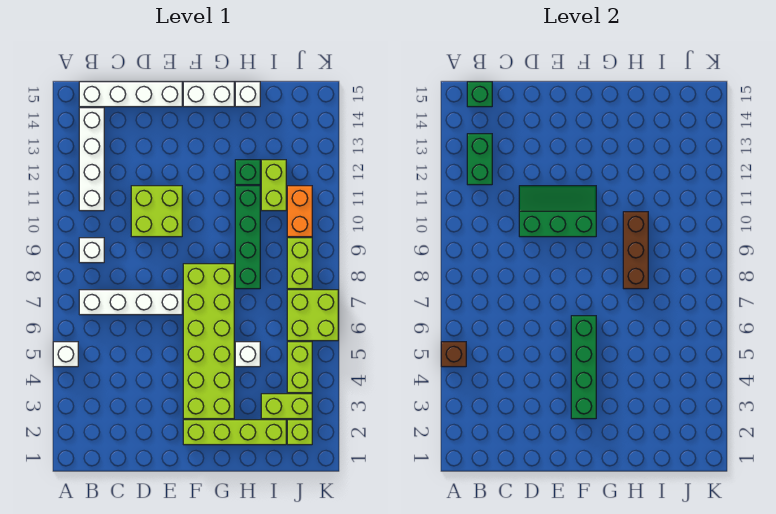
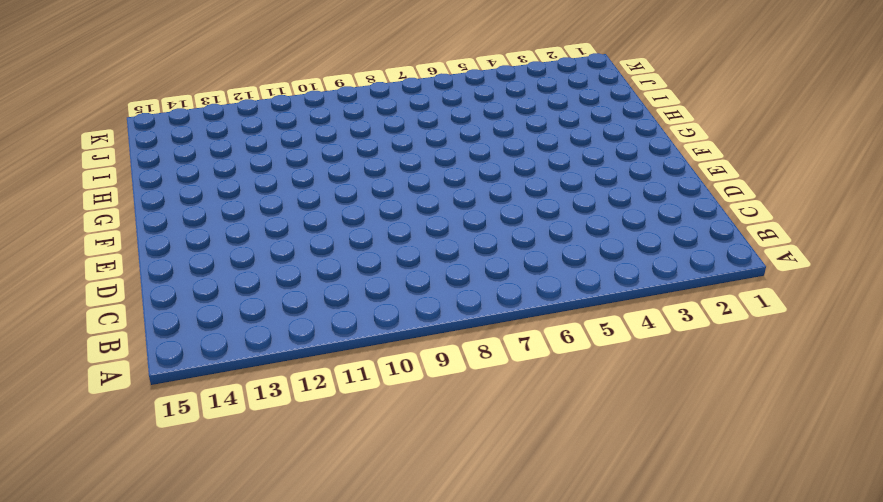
none -> white brick A5 level 1
none -> white brick B7:E7 level 1
none -> white brick B9 level 1

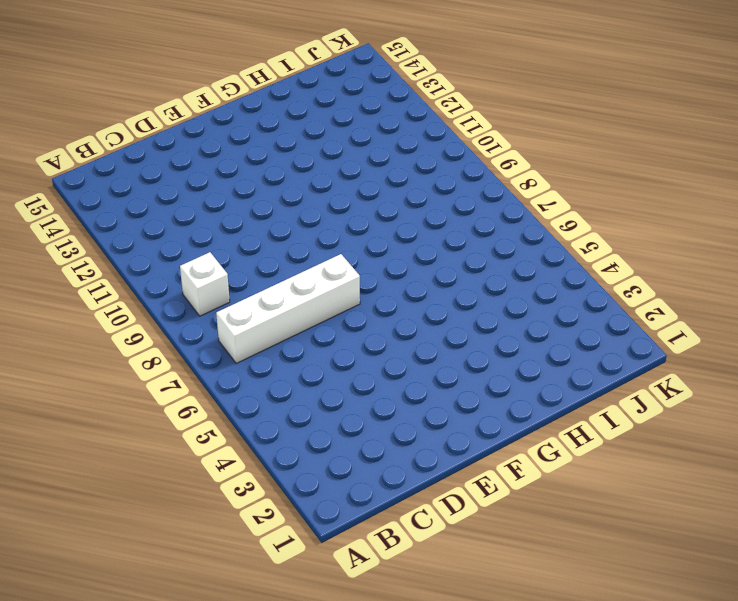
none -> white brick A5 level 1
none -> white brick B11:B14 level 1
none -> white brick B15:E15 level 1

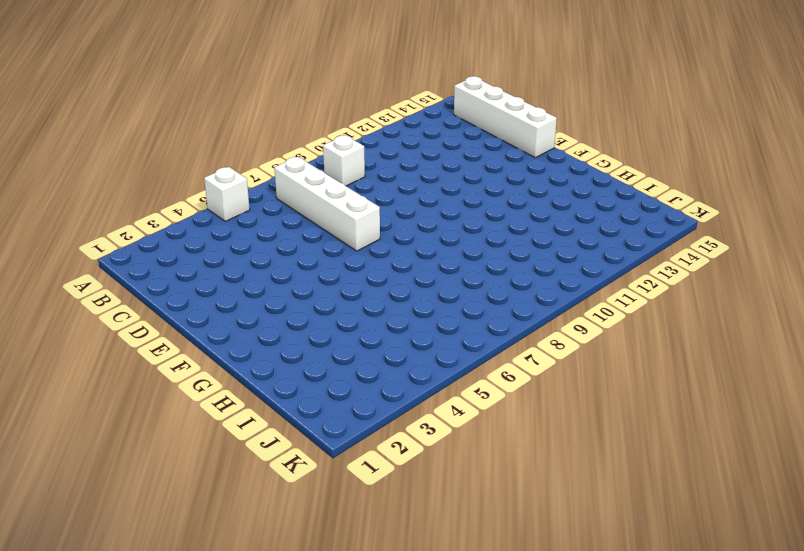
none -> white brick B11:B14 level 1
none -> lime brick D10:E11 level 1
none -> lime brick F2:I2 level 1

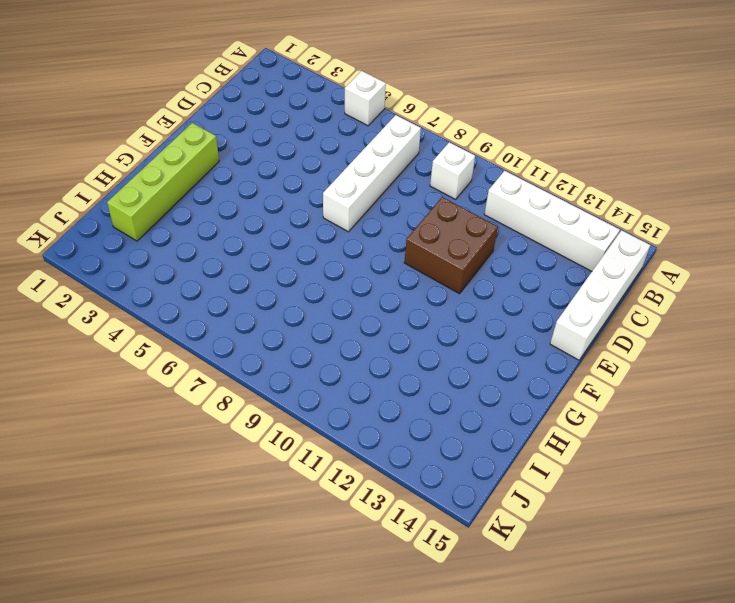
brown brick D10:E11 level 1 -> lime brick D10:E11 level 1
none -> lime brick F3:G8 level 1
none -> white brick F15:G15 level 1
none -> white brick H5 level 1

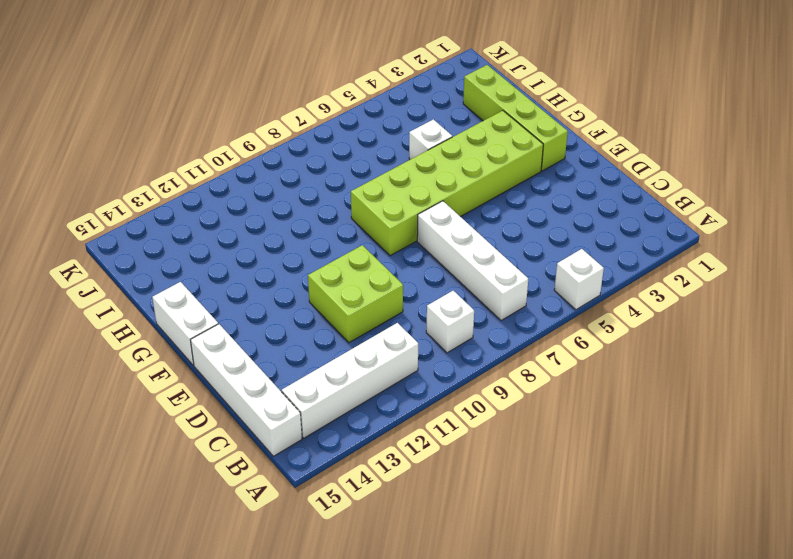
none -> green brick H8:H11 level 1
none -> green brick H12 level 1
none -> white brick H15 level 1

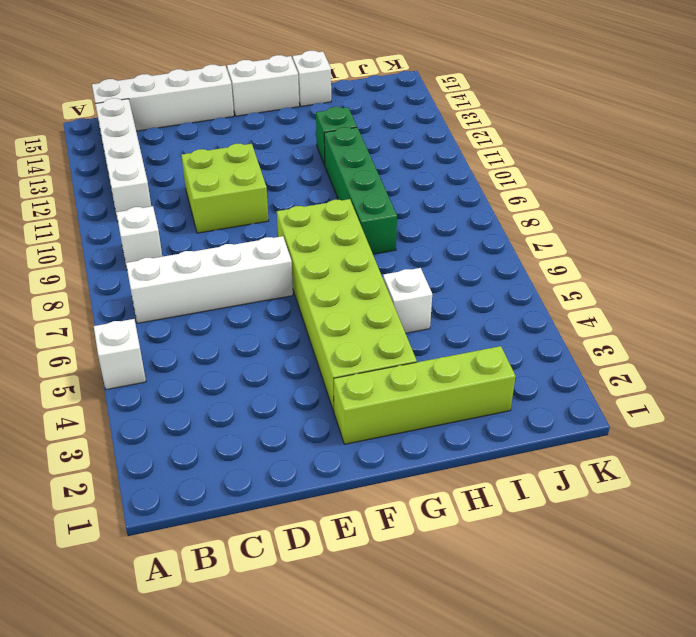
none -> lime brick I3:J3 level 1
none -> lime brick I11:I12 level 1
none -> lime brick J2 level 1

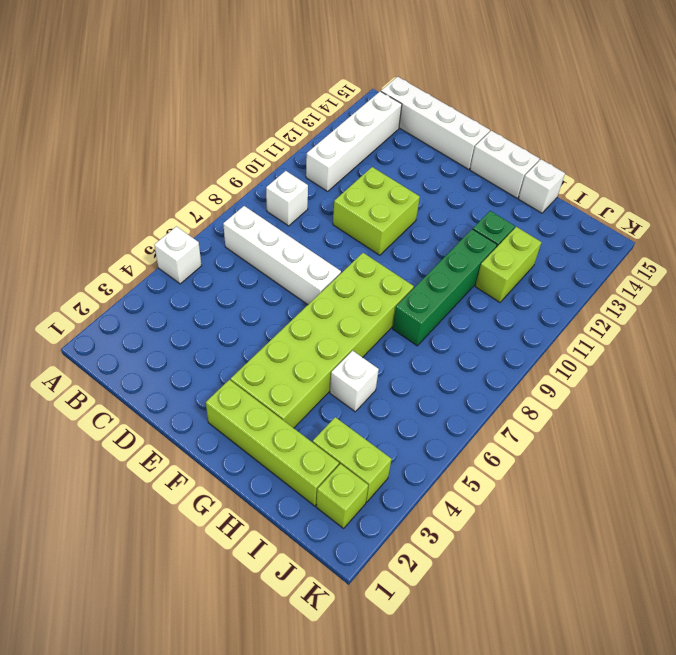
none -> lime brick J4:J5 level 1
none -> lime brick J6:K7 level 1
none -> lime brick J8:J9 level 1

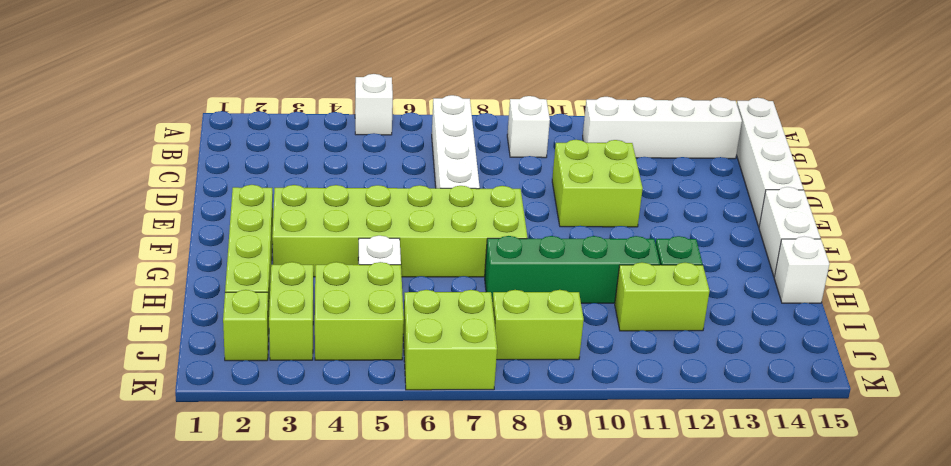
lime brick I4:J5 level 1 -> lime brick J4:J5 level 1
none -> orange brick J10:J11 level 1
none -> brown brick A5 level 2
none -> green brick B12:B13 level 2

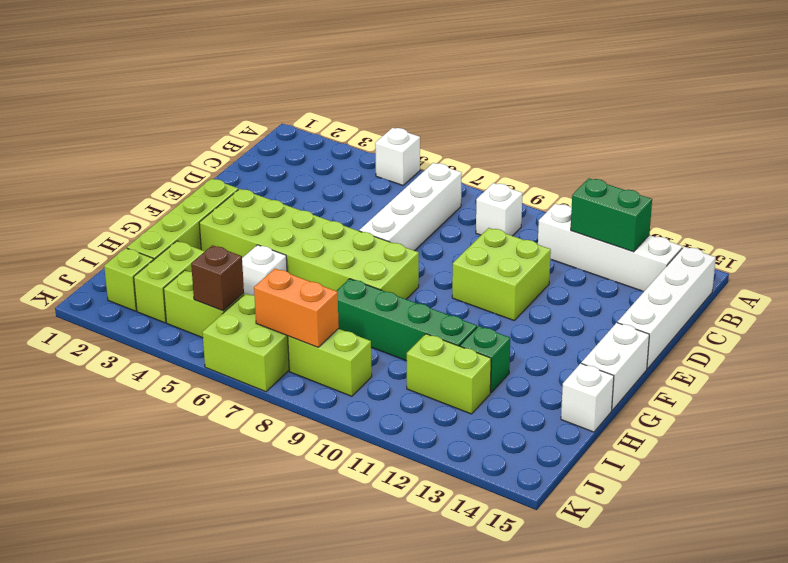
brown brick J5 level 2 -> brown brick A5 level 2
orange brick J7:J8 level 2 -> orange brick J10:J11 level 1
none -> green brick B15 level 2
none -> green slope D10:F11 level 2 top 10
none -> green brick F3:F6 level 2

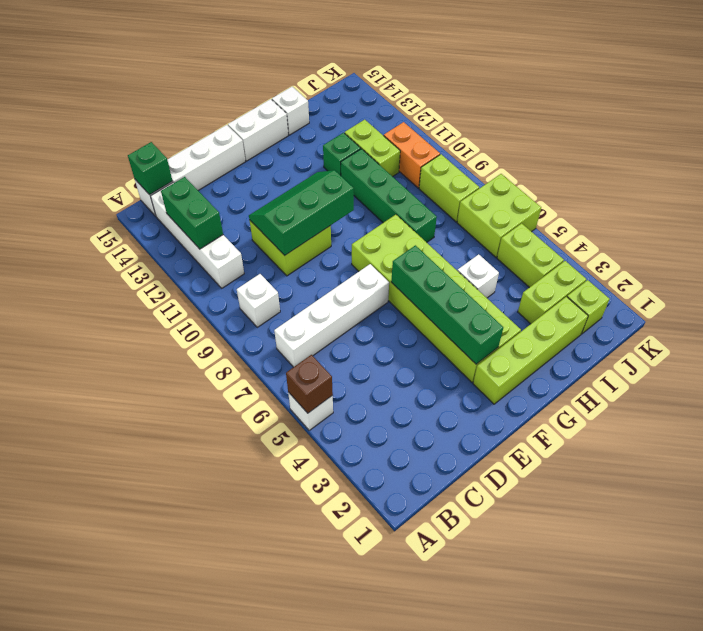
none -> brown brick H8:H10 level 2

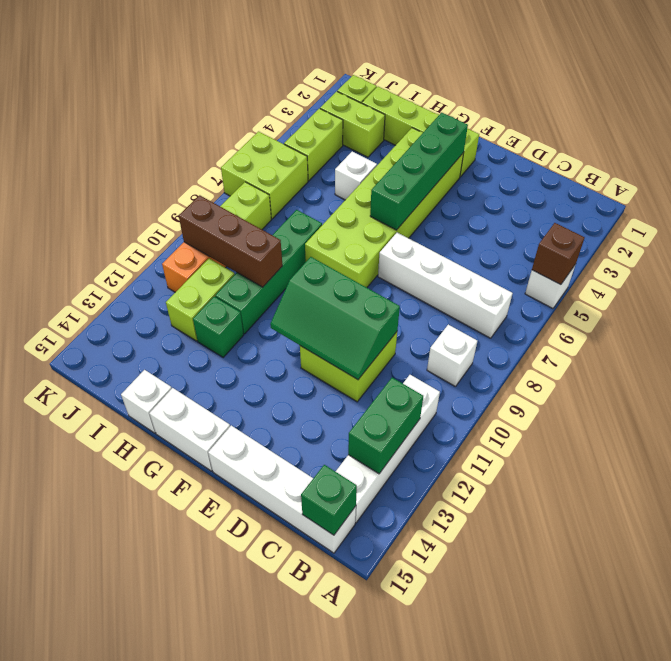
brown brick H10:J10 level 2 -> brown brick H8:H10 level 2

